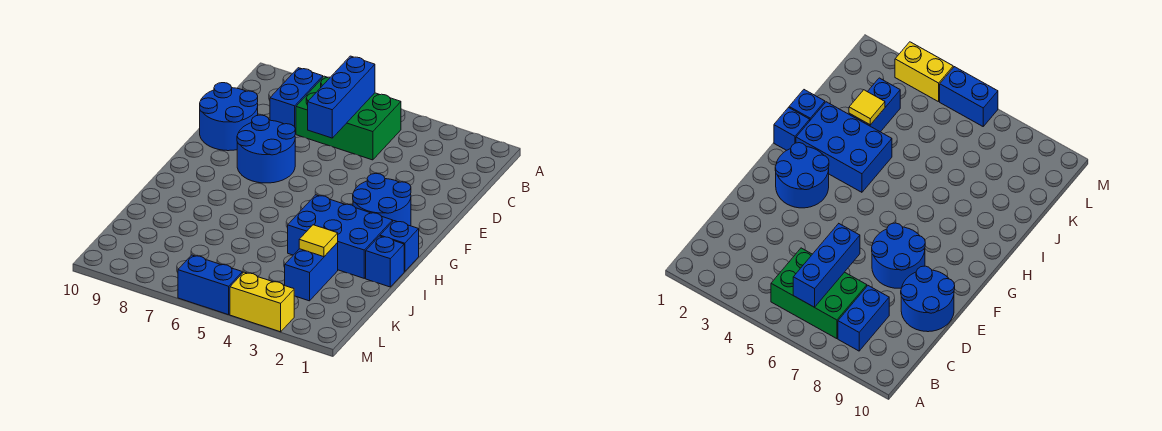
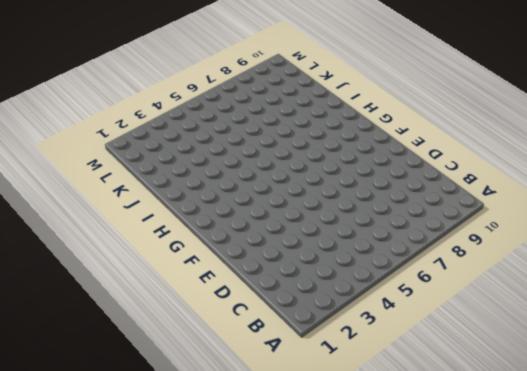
none -> green brick B5:C7 level 1
none -> blue brick B8:C8 level 1
none -> blue round brick D9:E10 level 1

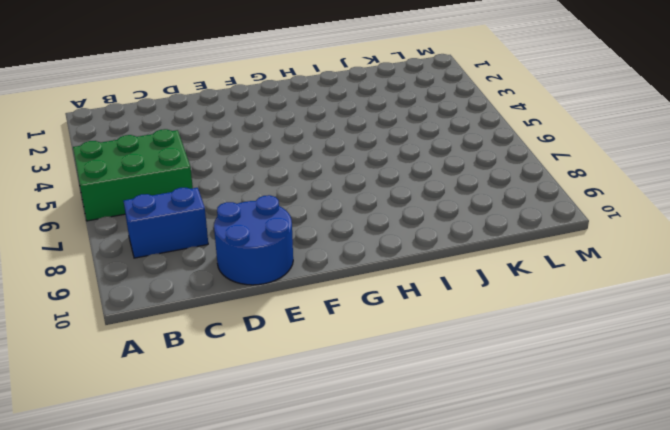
green brick A5:C6 level 1 -> green brick B5:C7 level 1
none -> blue round brick E7:F8 level 1
none -> blue round brick F2:G3 level 1
none -> blue brick H1 level 1

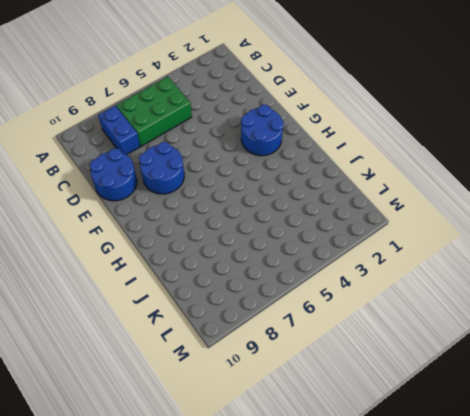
none -> blue brick H1 level 1
none -> blue brick H2:I4 level 1
none -> blue brick I1 level 1

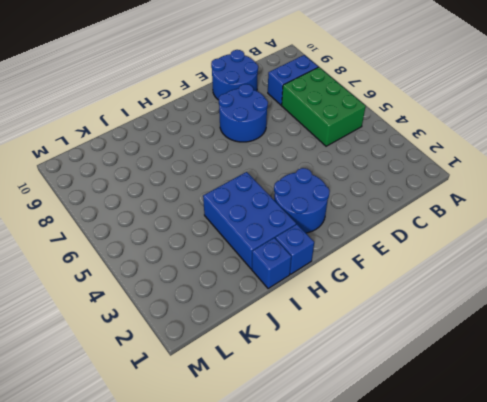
none -> blue brick J3:K3 level 1
none -> yellow brick M3:M4 level 1
none -> blue brick M5:M6 level 1

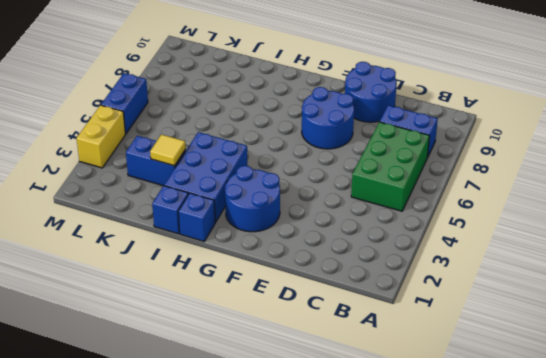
none -> blue brick B6:D6 level 2

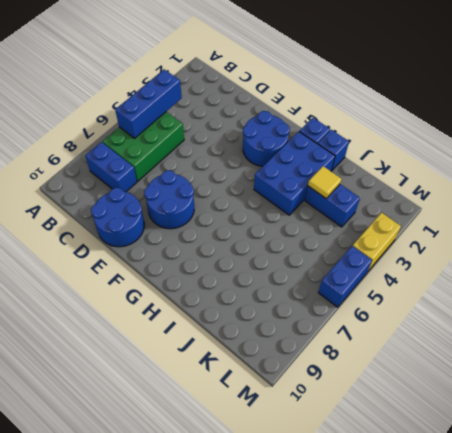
blue brick B4:B6 level 2 -> blue brick B6:D6 level 2

